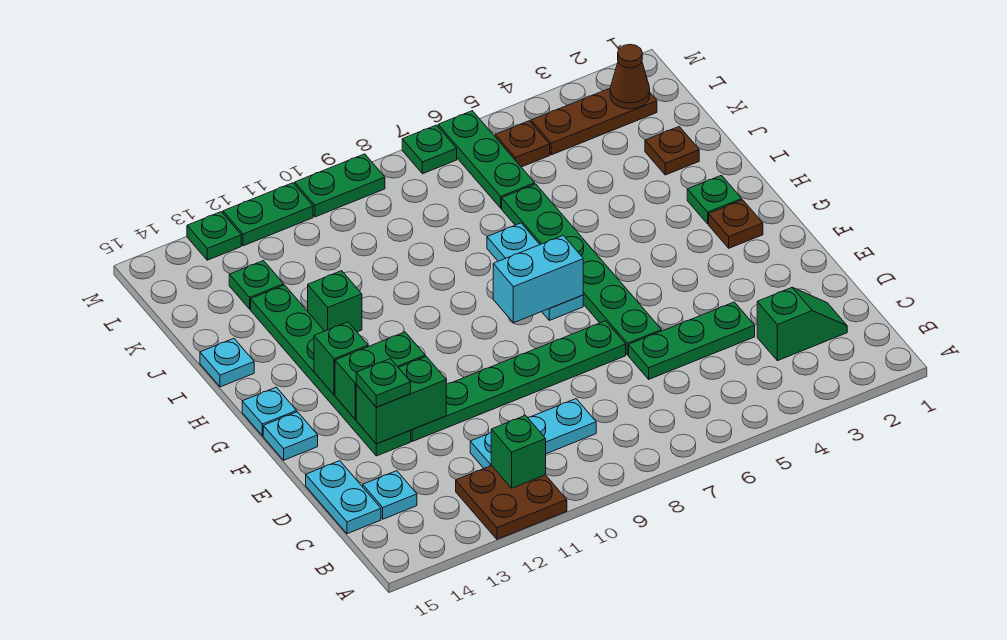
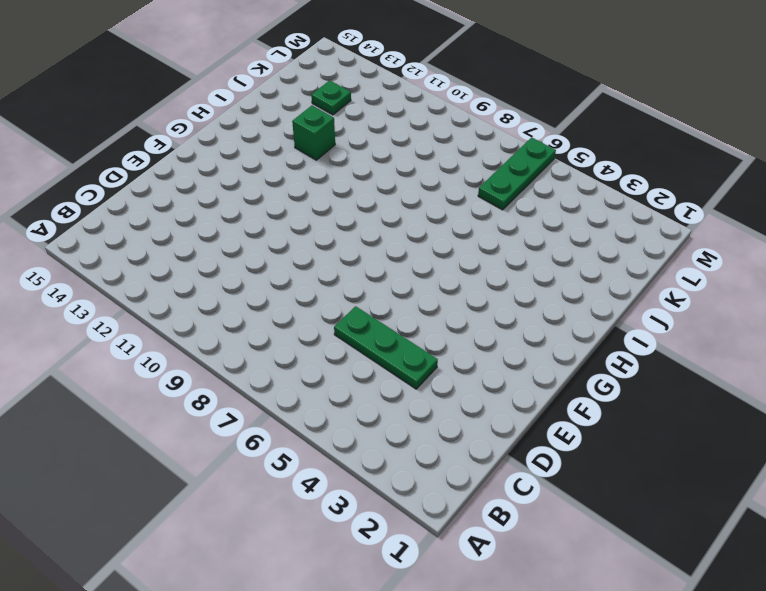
none -> brown plate A11:B12 level 1
none -> green slope C2:C3 level 1 top 3
none -> cyan plate C9:C11 level 1
none -> cyan plate C14 level 1

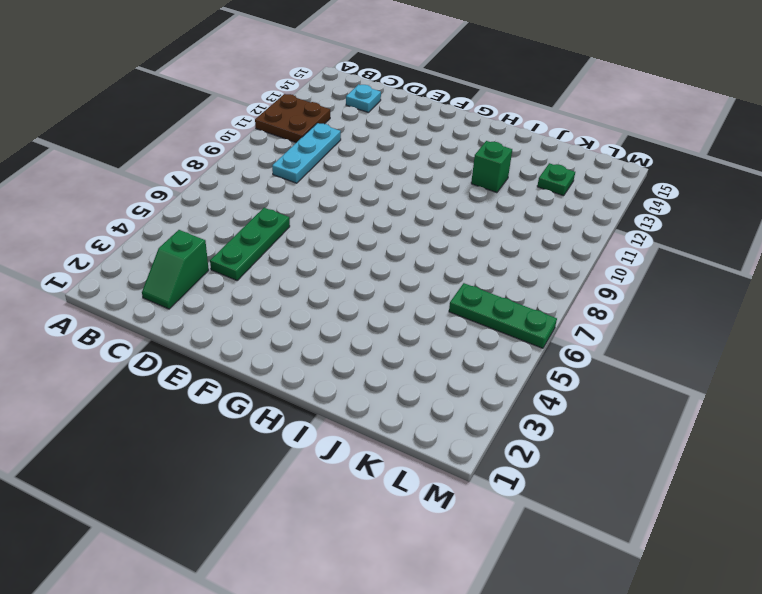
none -> cyan plate C15:D15 level 1
none -> green plate E6:J6 level 1
none -> green plate E7:E12 level 1
none -> green plate E13:J13 level 1

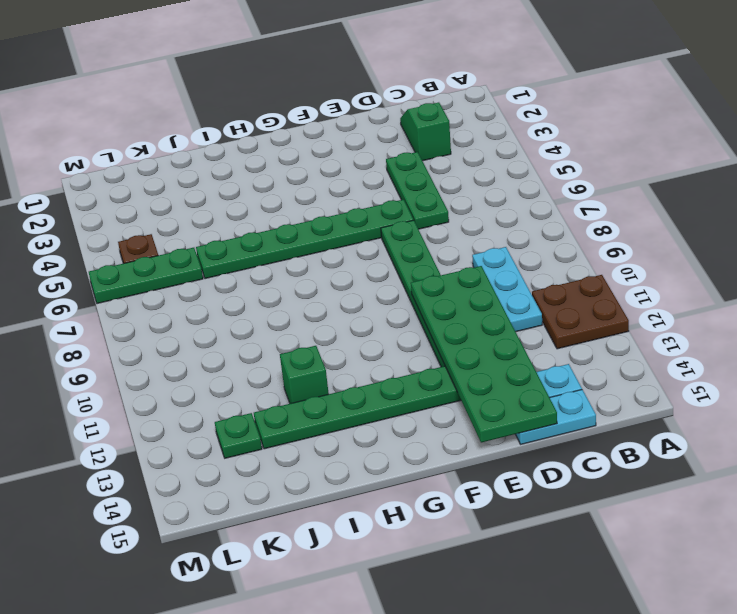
green plate D10:E15 level 2 -> green brick E12:E13 level 2
none -> cyan plate F15 level 1
none -> brown plate G2 level 1
none -> cyan plate G7:I7 level 1
none -> cyan plate G15 level 1

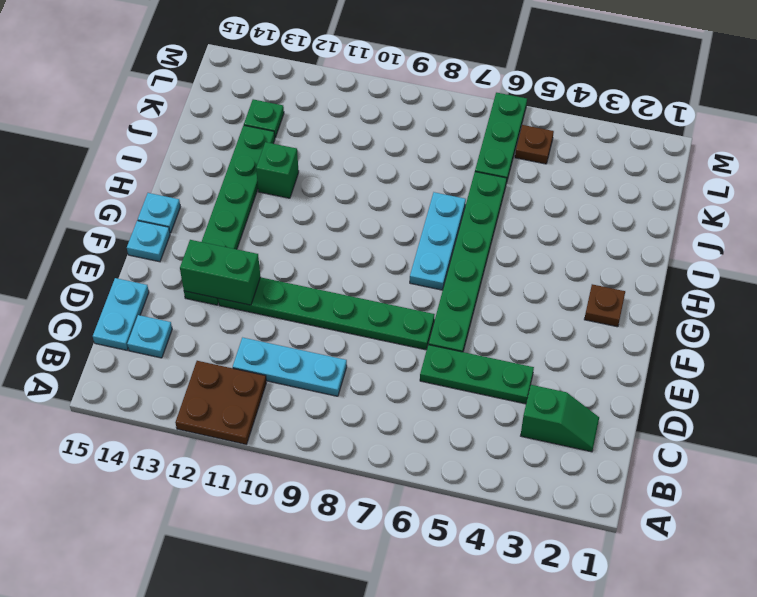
none -> green plate H2 level 1
none -> cyan plate I15 level 1
none -> brown plate J2 level 1
none -> brown plate L2:L4 level 1

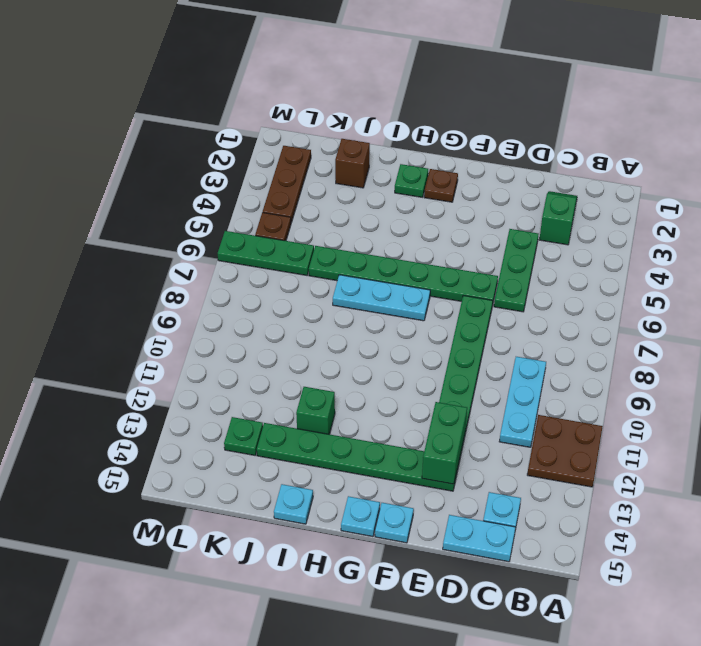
brown brick J2 level 1 -> brown plate J2 level 1
none -> green plate M7 level 1
none -> green plate M9:M10 level 1
none -> green plate M11:M12 level 1
none -> green plate M13 level 1

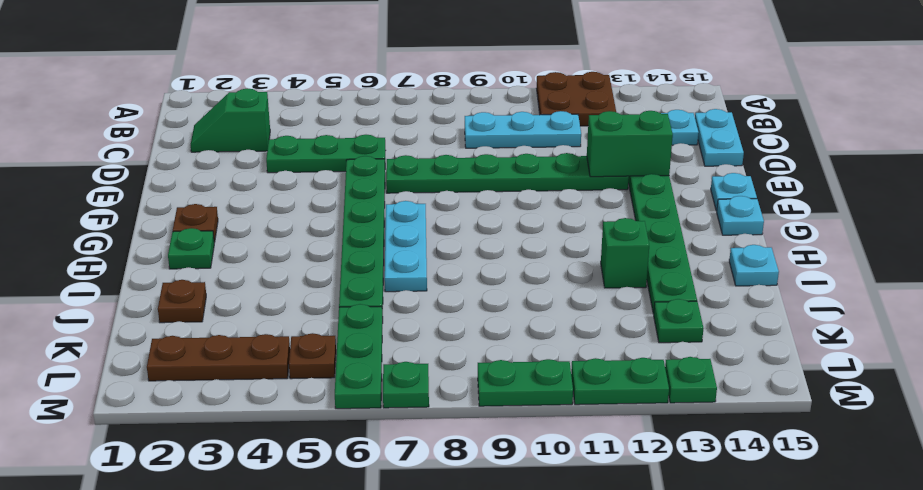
none -> green brick B11 level 2
none -> green brick F12:F13 level 2
none -> cyan brick G7:G8 level 2
none -> green brick G13 level 2

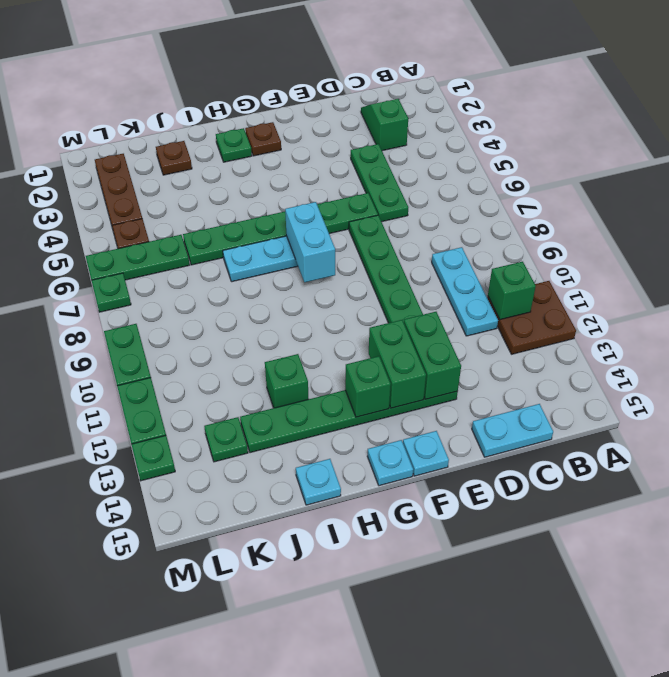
none -> cyan plate C14 level 1
none -> brown cone L2 level 2
none -> green plate E13 level 3

